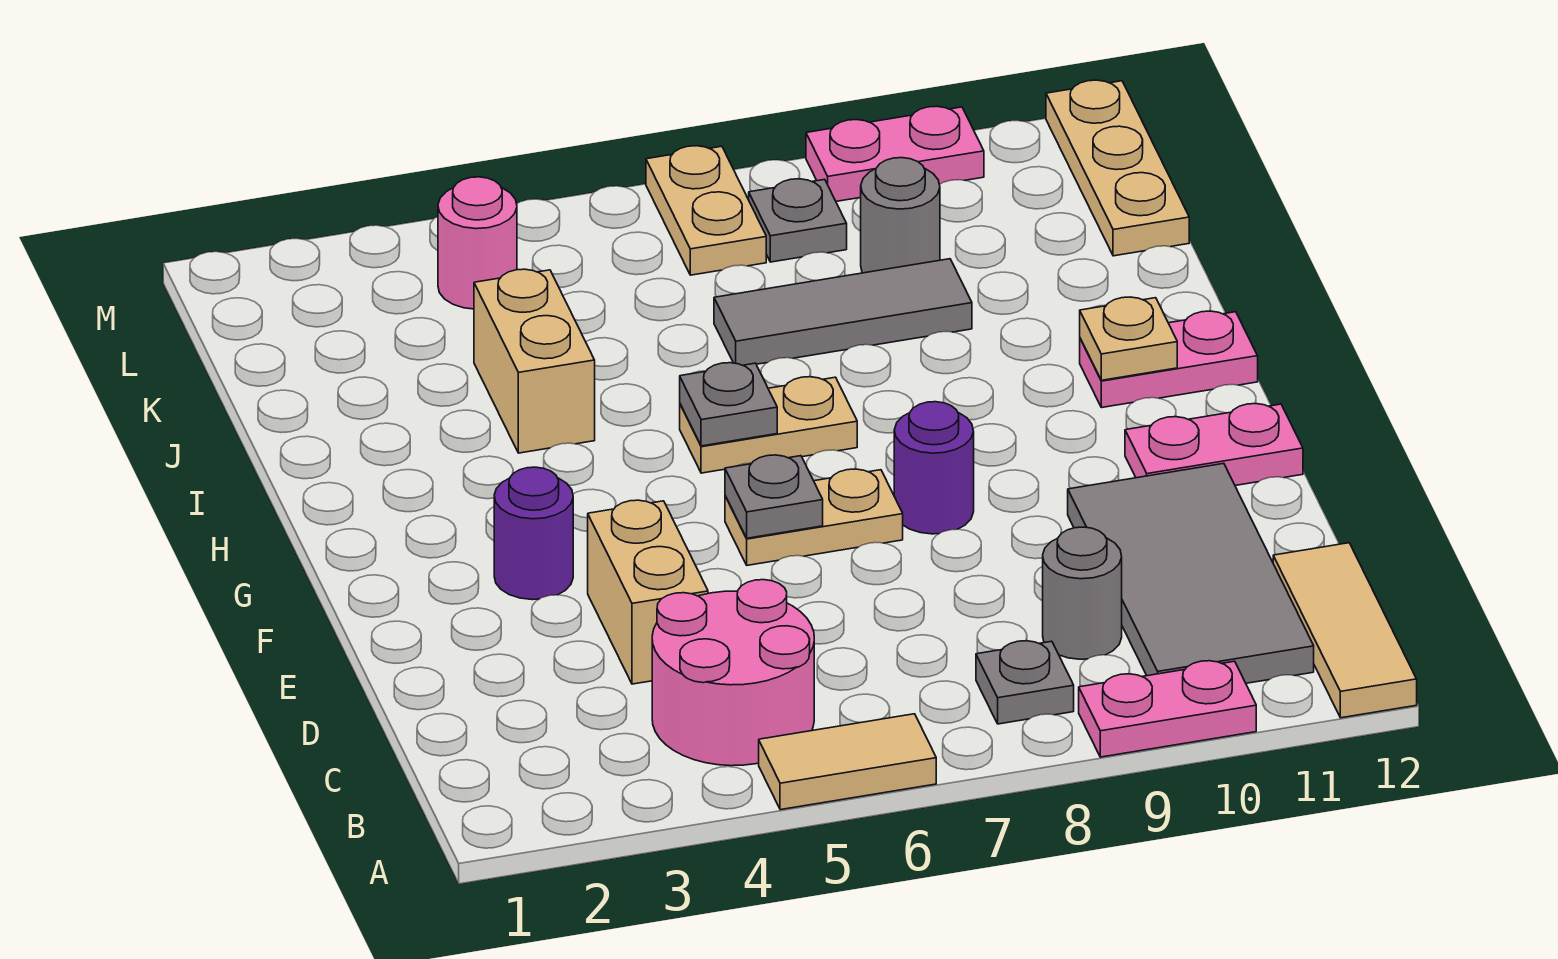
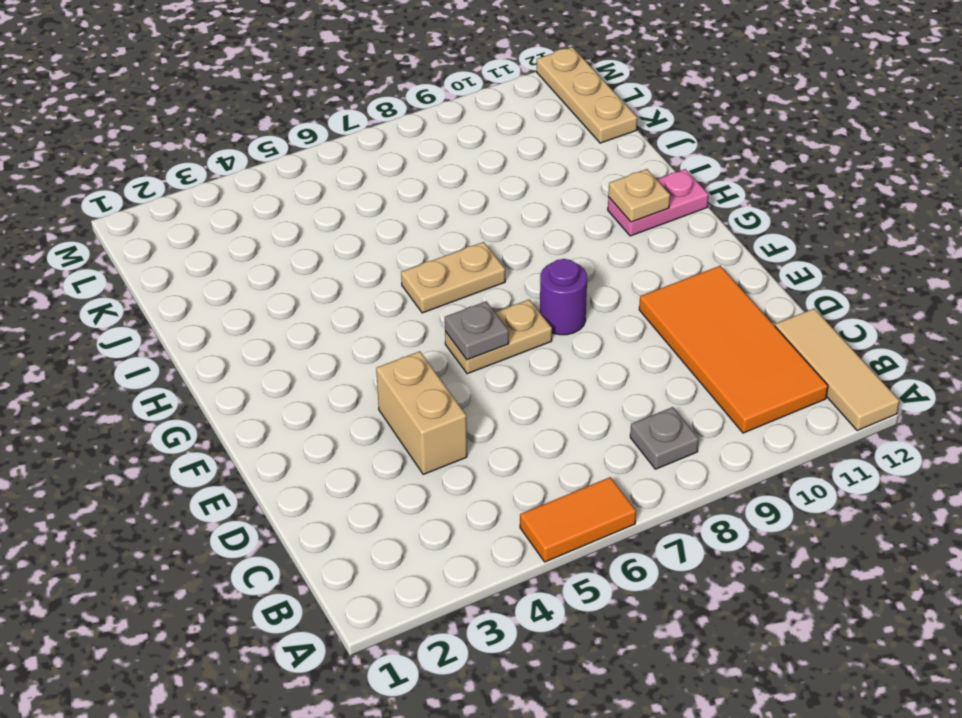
orange tile A5:A6 level 1 -> tan tile A5:A6 level 1
orange tile B10:E11 level 1 -> grey tile B10:E11 level 1
none -> pink plate A9:A10 level 1
none -> pink round brick B4:C5 level 1
none -> grey round brick C9 level 1

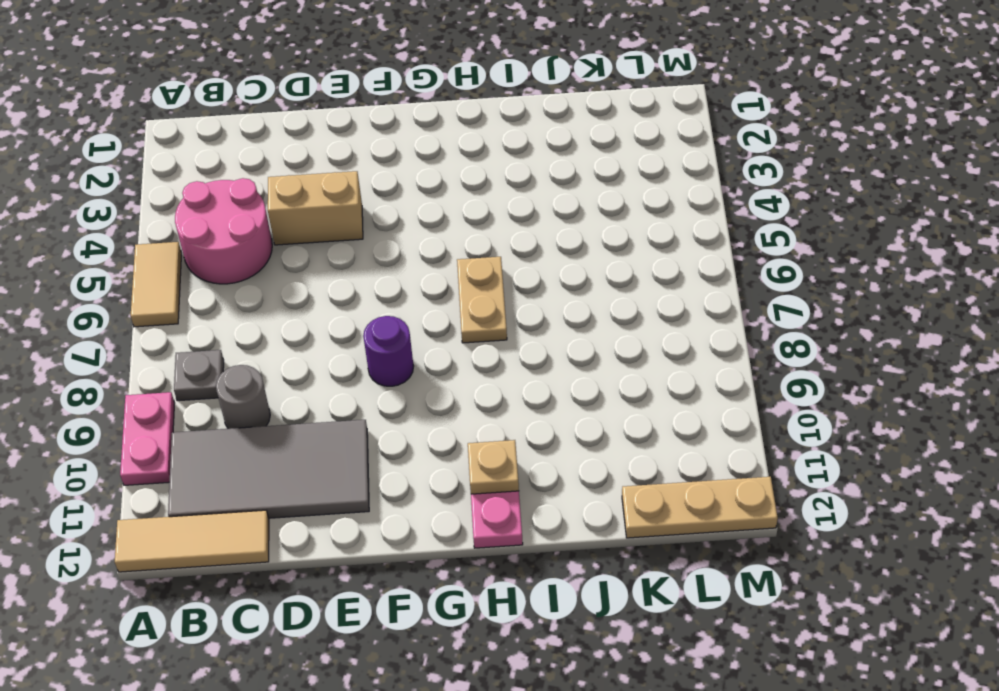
none -> purple round brick F3 level 1
none -> tan plate F6:F7 level 1
none -> pink plate F11:F12 level 1

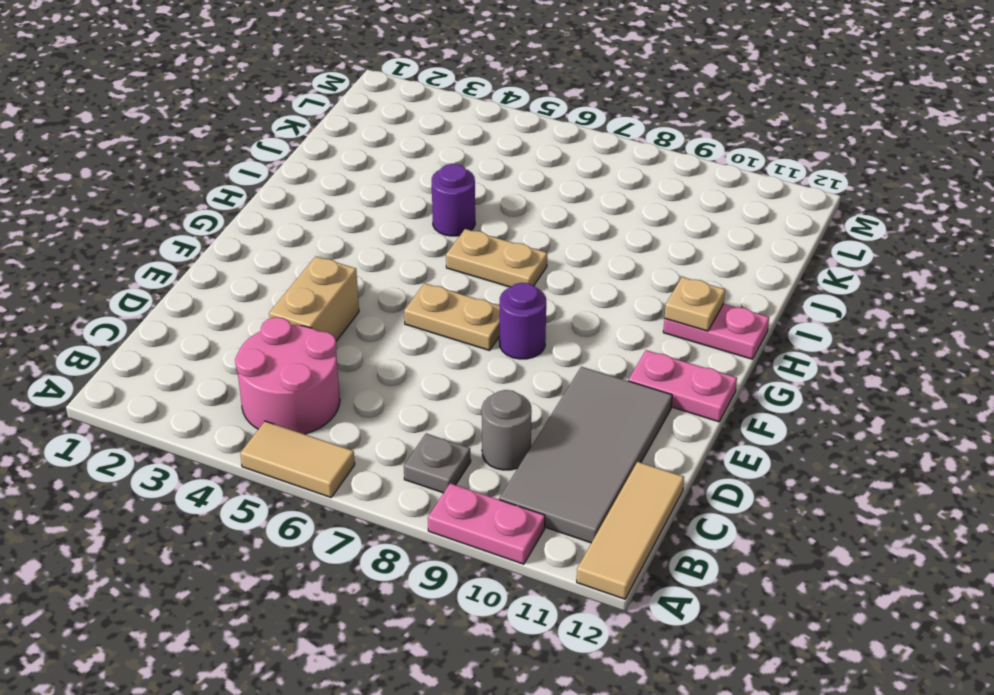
purple round brick I5 level 1 -> purple round brick F3 level 1
none -> tan brick I4:J4 level 1
none -> grey tile J7:J9 level 1
none -> grey round brick K9 level 1

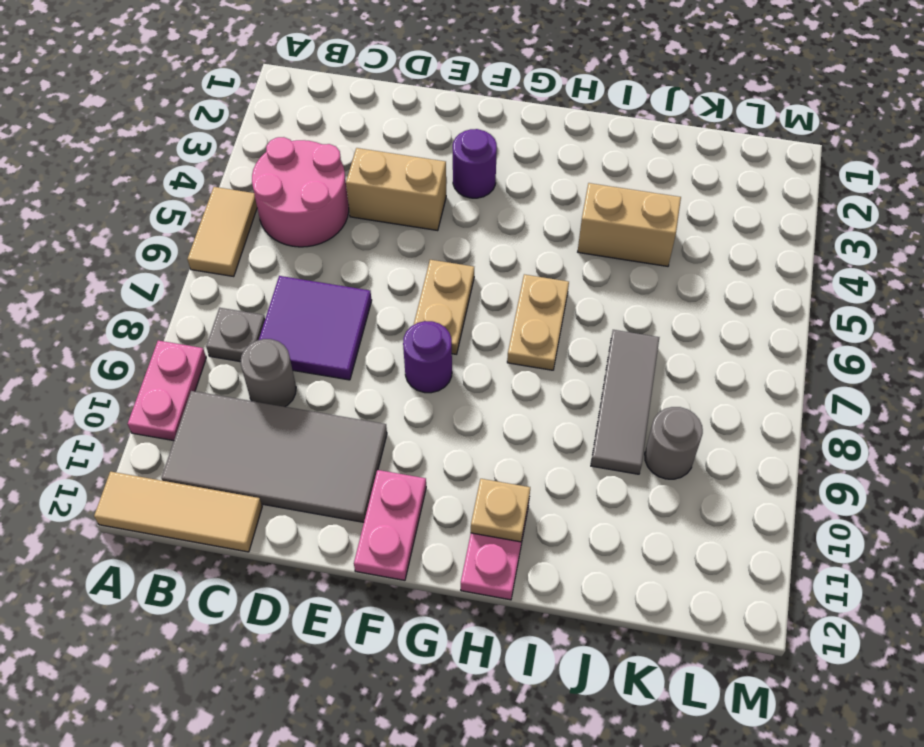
purple tile C7:D8 level 1 -> none
none -> tan plate K12:M12 level 1
none -> pink round brick L4 level 1
none -> tan plate L7:M7 level 1

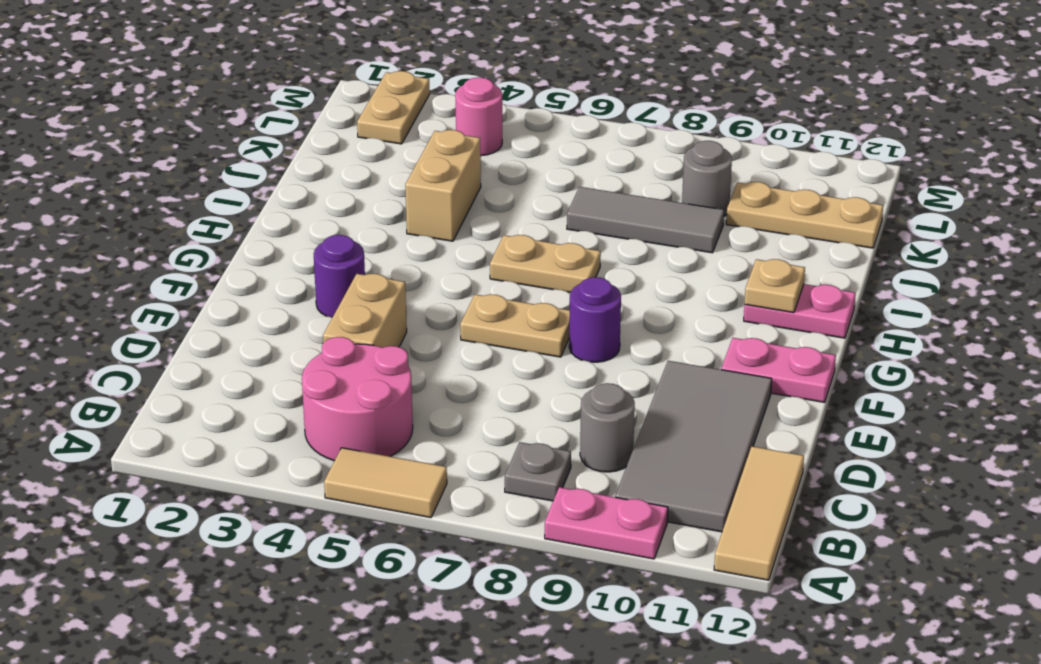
tan plate K10:K12 level 1 -> tan plate K12:M12 level 1
tan plate L2:M2 level 1 -> tan plate L7:M7 level 1
none -> grey plate L8 level 1
none -> pink plate M9:M10 level 1
none -> grey plate F6 level 2

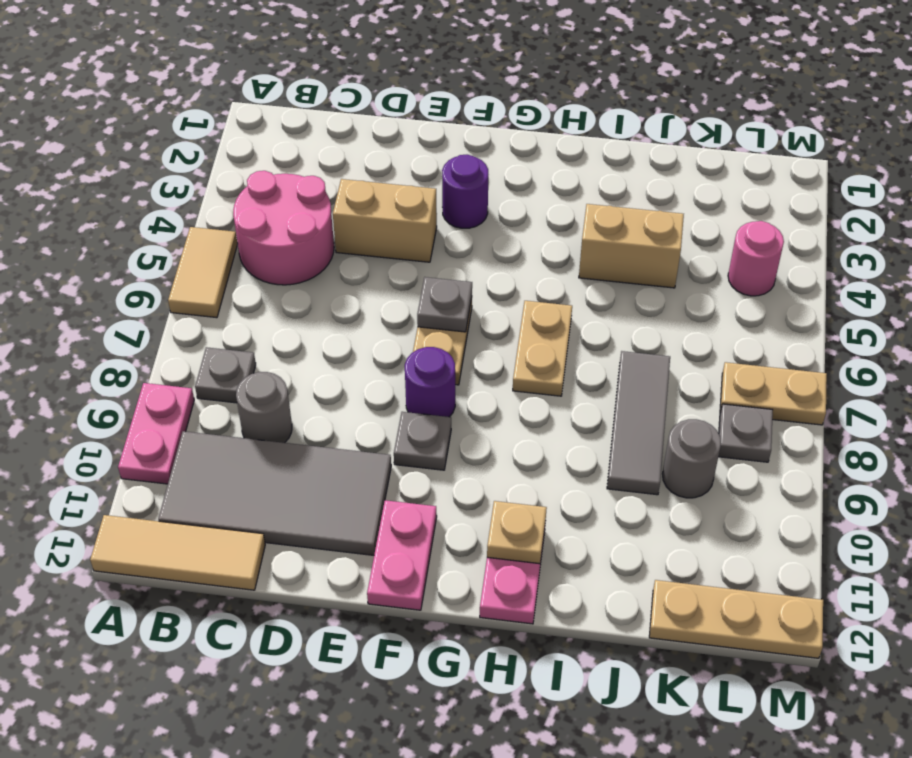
grey plate F9 level 1 -> grey plate H6 level 2
none -> pink plate M9:M10 level 1

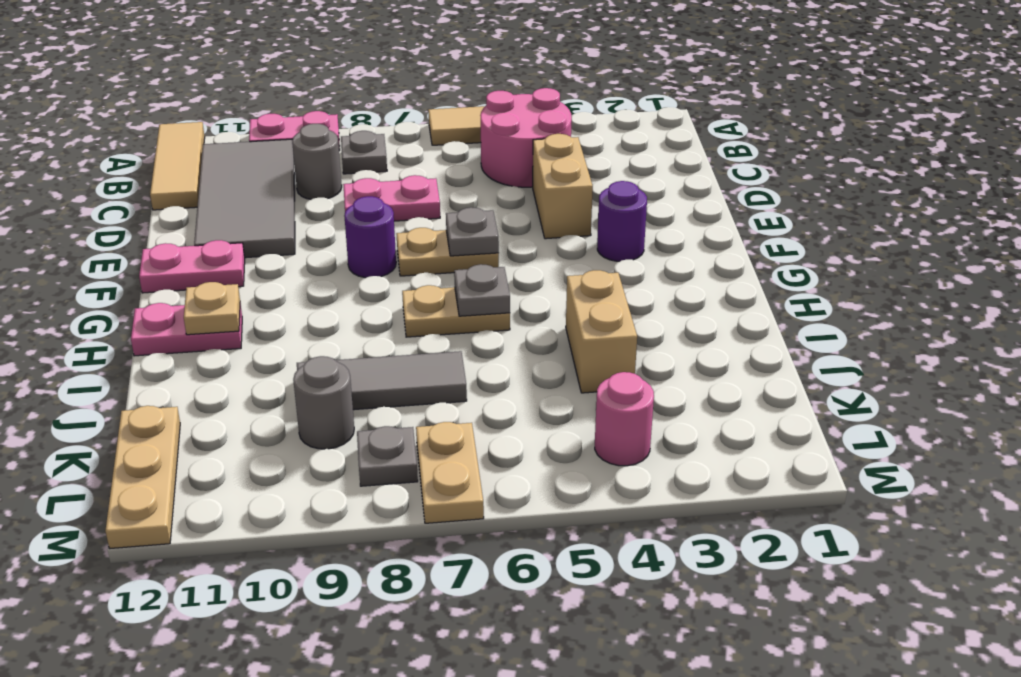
pink plate D7:D8 level 1 -> pink plate M9:M10 level 1

